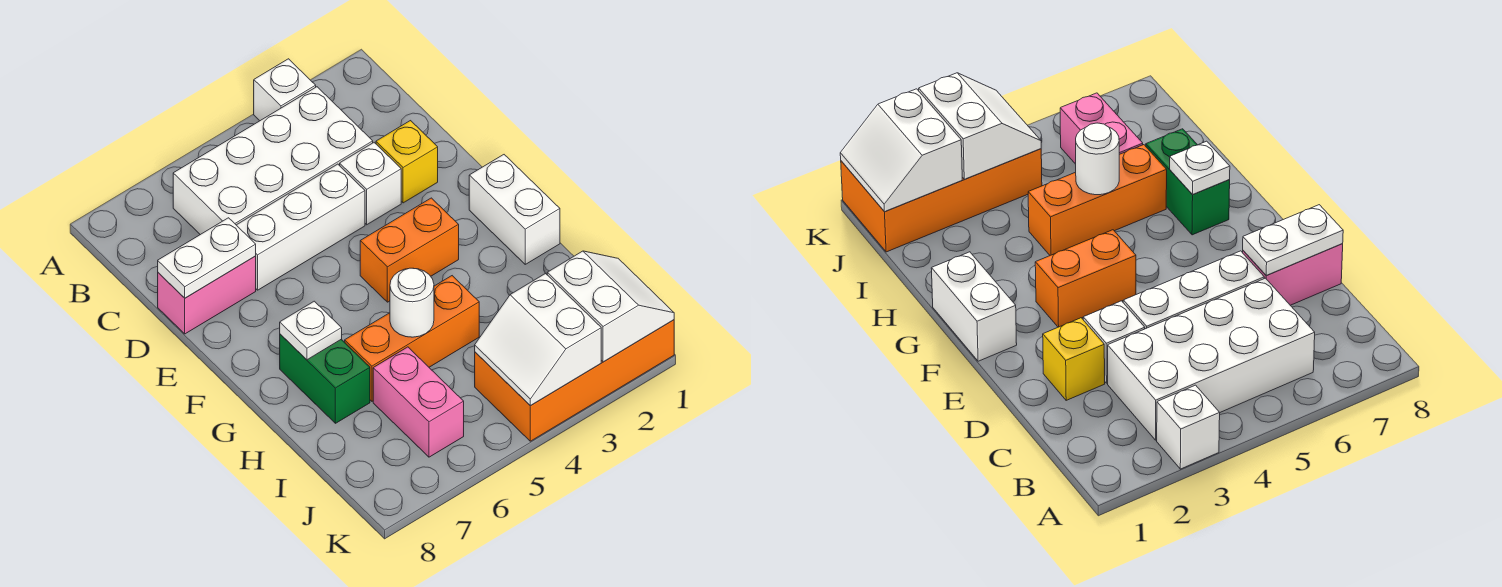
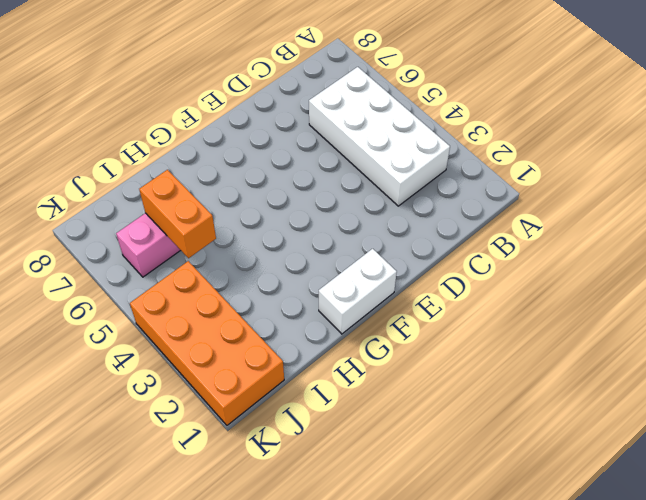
orange brick I5:I6 level 2 -> orange brick F3:F4 level 1
none -> white brick A3 level 1
none -> yellow brick D2 level 1
none -> white brick D3 level 1

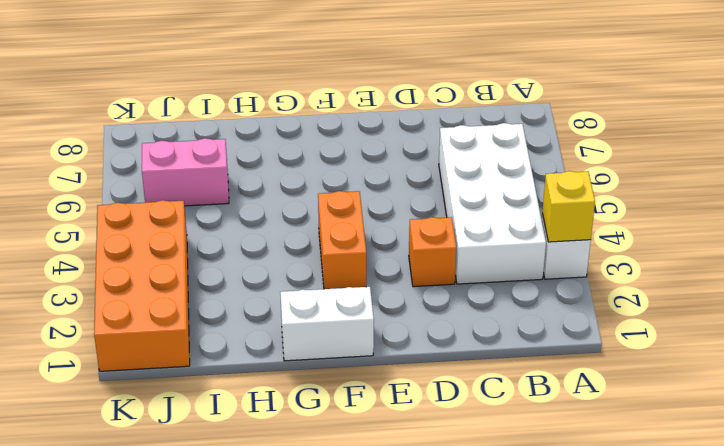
yellow brick A3 level 2 -> yellow brick D2 level 1
orange brick D3 level 1 -> white brick D3 level 1
none -> white brick D4:D6 level 1
none -> pink brick D7:D8 level 1
none -> green brick G7:H7 level 1

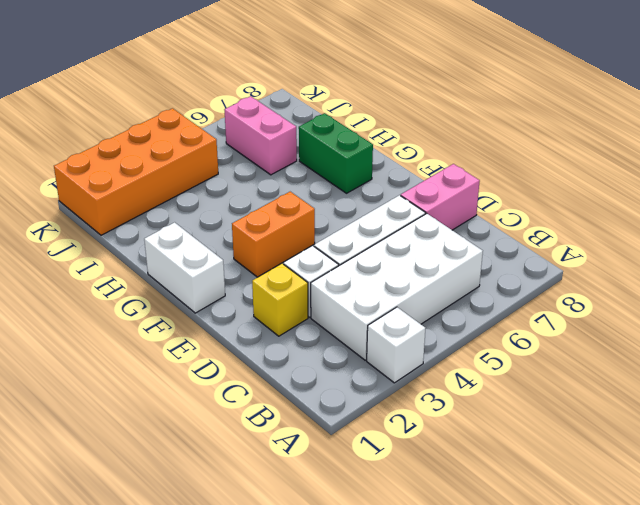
none -> orange brick H4:H6 level 1
none -> white plate D7:D8 level 2
none -> white plate G7 level 2

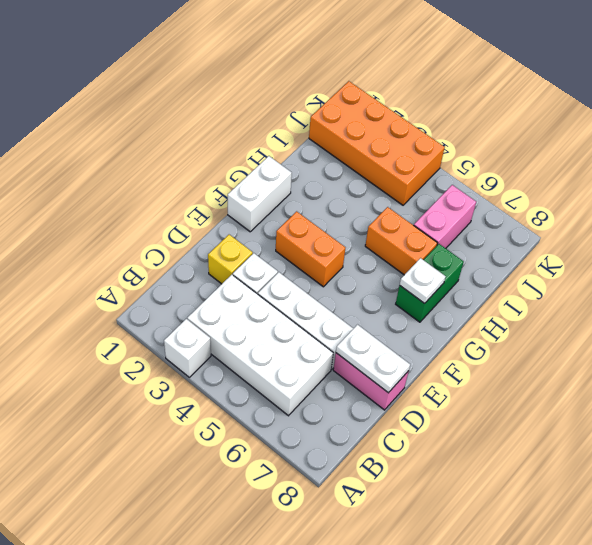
orange brick H5:H6 level 1 -> orange brick H4:H6 level 1
none -> white round brick H5 level 2
none -> white slope J1:K2 level 2 top 2
none -> white slope J3:K4 level 2 top 3

